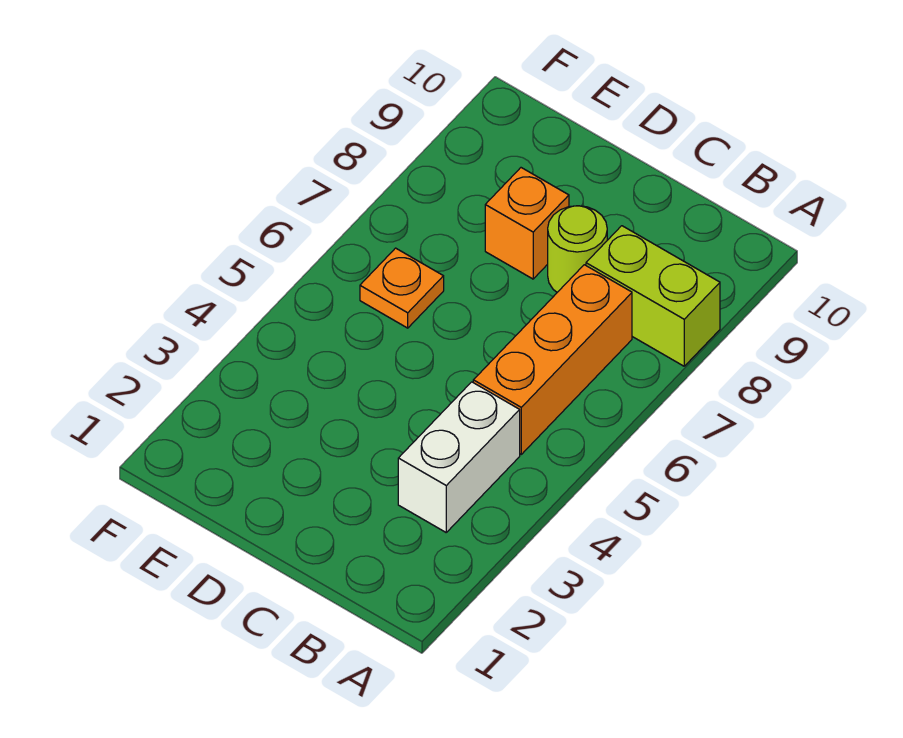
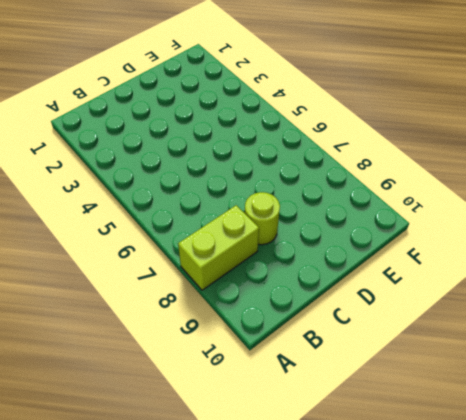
none -> white brick B3:B4 level 1
none -> orange brick B5:B7 level 1

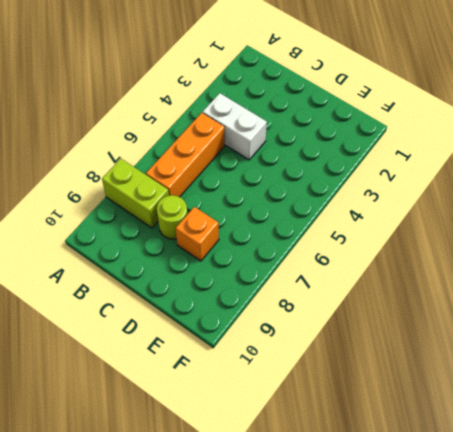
white brick B4:C4 level 1 -> white brick B3:B4 level 1
none -> orange plate E6 level 1

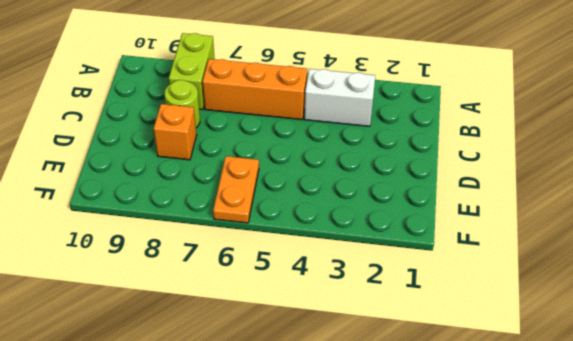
orange plate E6:F6 level 1 -> orange plate E6 level 1

